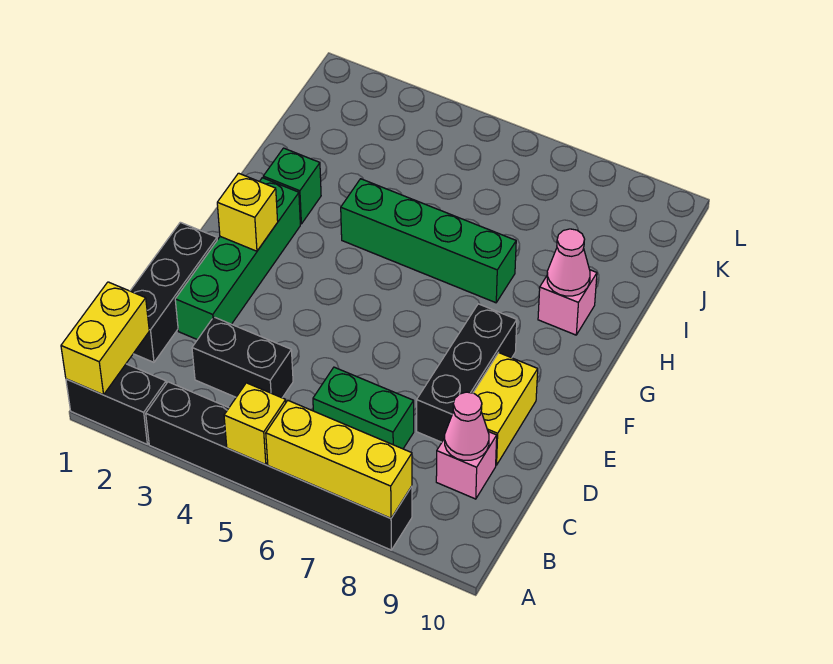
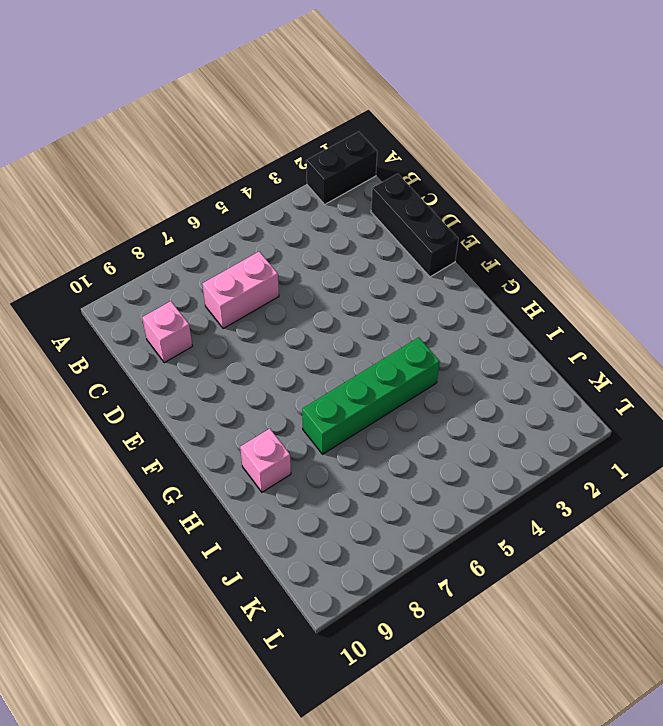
pink brick C6:C7 level 1 -> green brick C6:C7 level 1
none -> black brick A3:A8 level 1
none -> black brick C3:C4 level 1
none -> green brick D2:G2 level 1

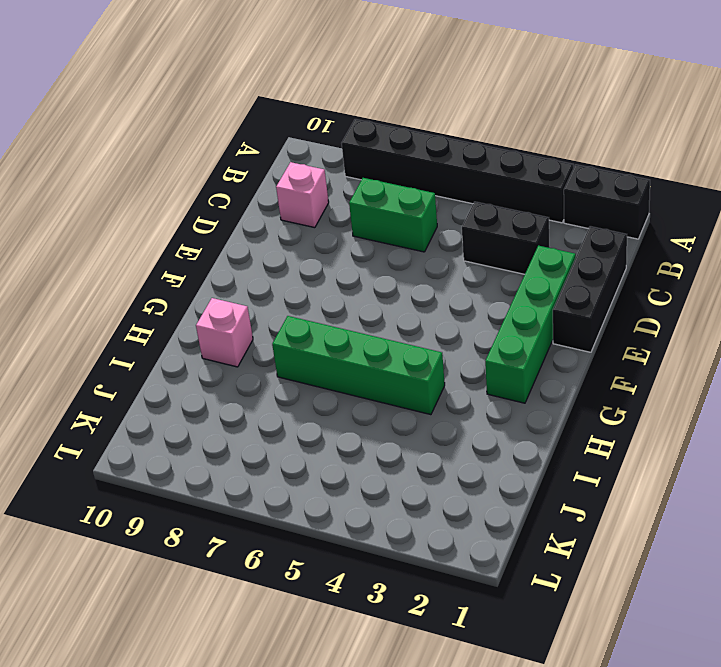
none -> black brick D8:F8 level 1
none -> yellow brick D9:E9 level 1
none -> green brick H2 level 1

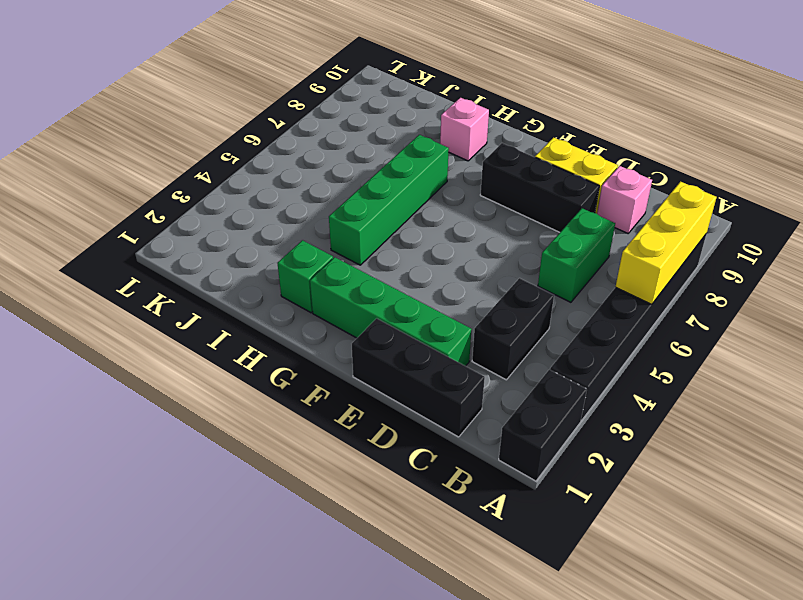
none -> yellow brick A1:B1 level 2
none -> yellow brick A5 level 2
none -> pink cone C9 level 2

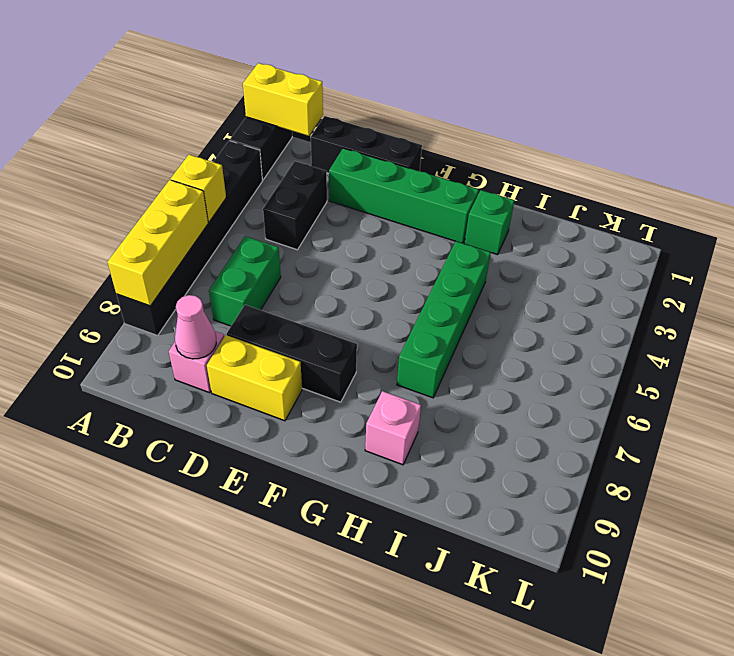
none -> yellow brick F2 level 2
none -> pink cone H9 level 2

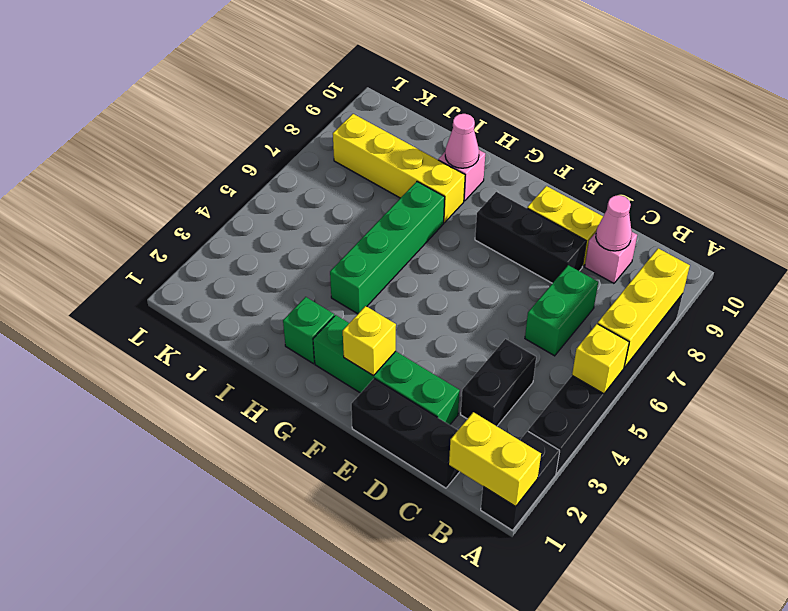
yellow brick H8:K8 level 1 -> none

